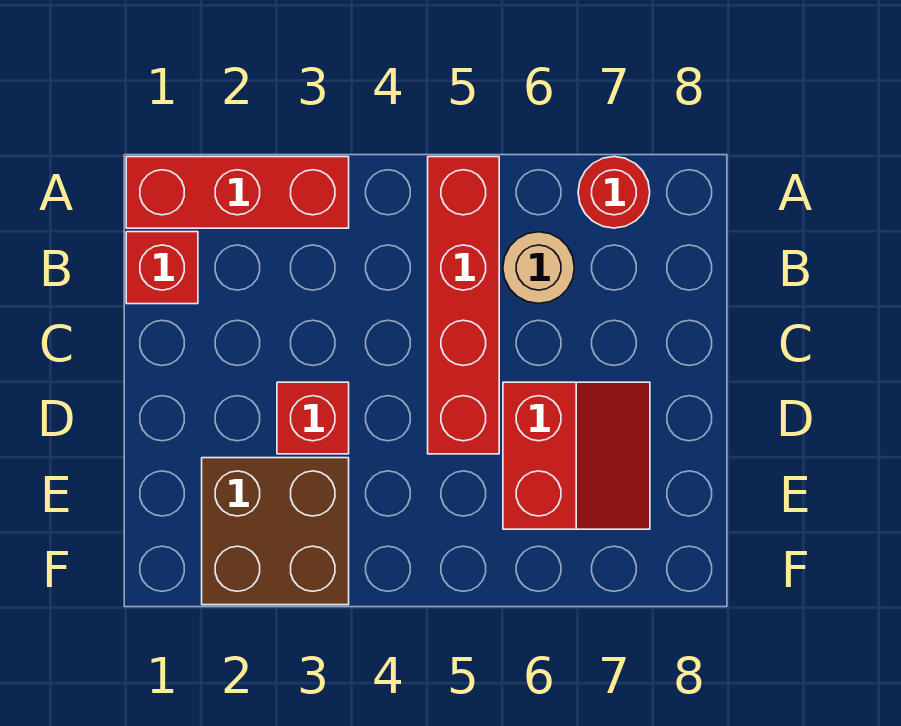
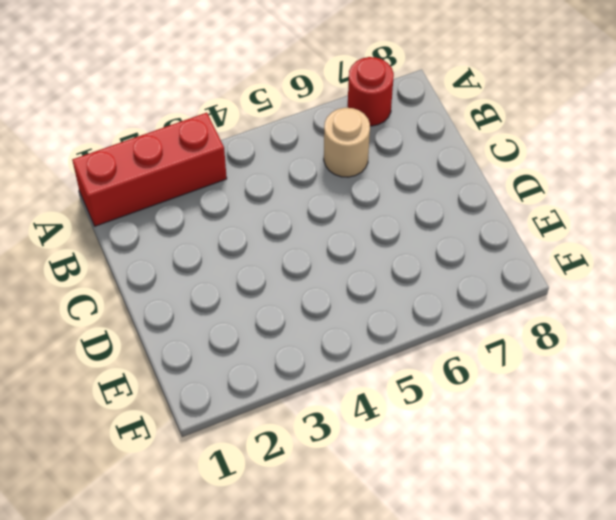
none -> red brick A5:D5 level 1
none -> red brick B1 level 1

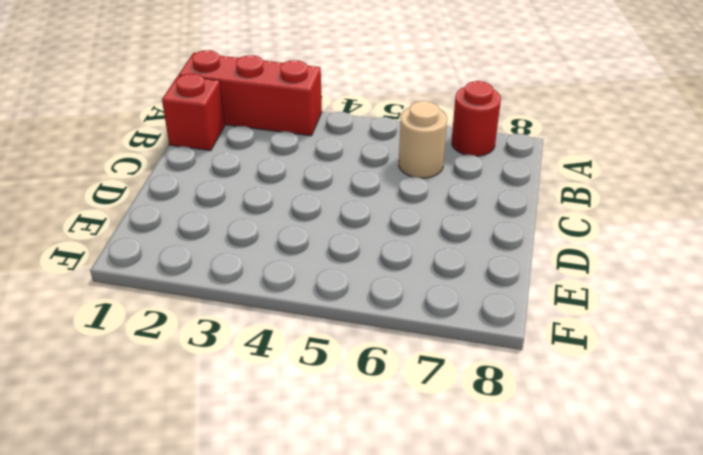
none -> red brick A5:D5 level 1
none -> red brick D3 level 1

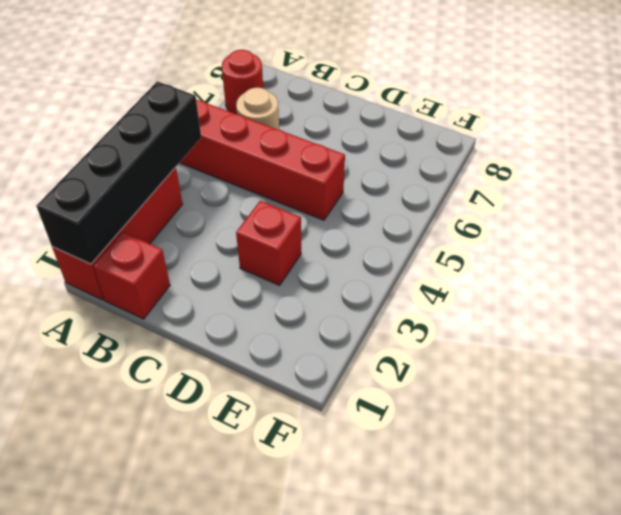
black brick A1:A4 level 2 -> none
none -> red slope D6:E7 level 1 top 6
none -> brown brick E2:F3 level 1

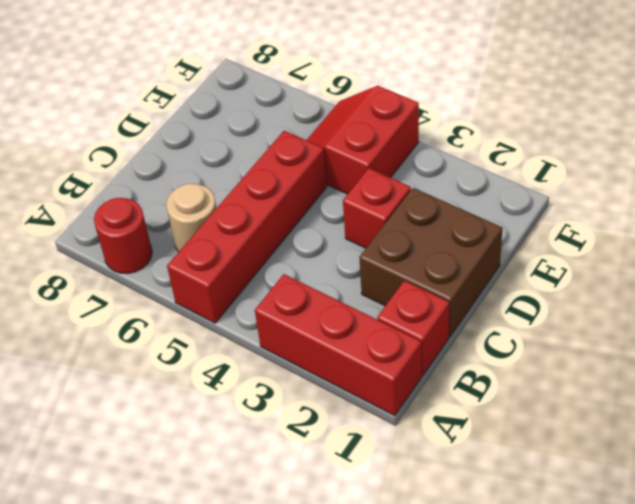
brown brick C1:D2 level 1 -> brown brick E2:F3 level 1
red slope E4:F5 level 1 top 4 -> red slope D6:E7 level 1 top 6

